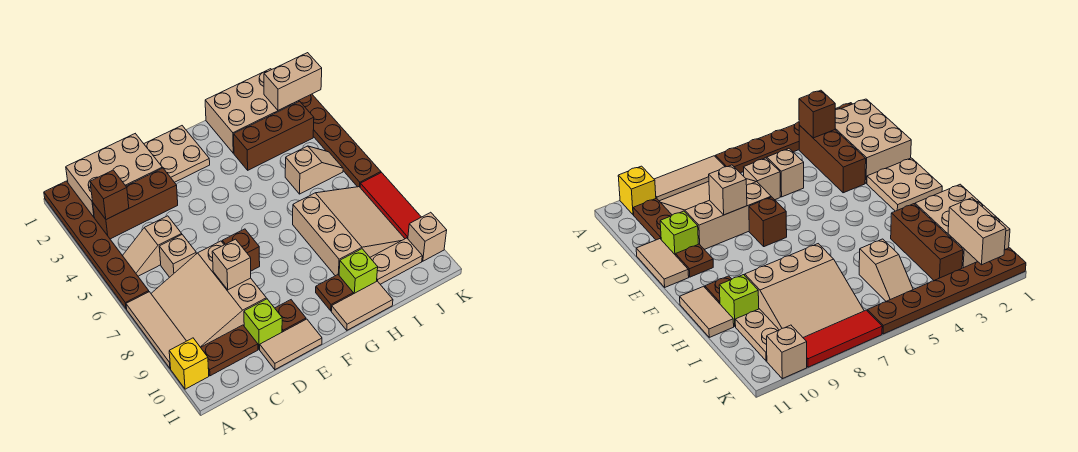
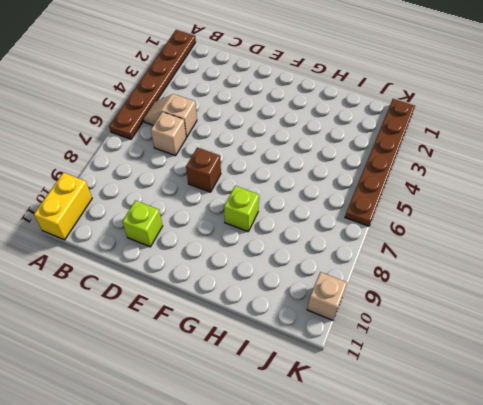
yellow brick A10:A11 level 1 -> yellow brick A10 level 1
lime brick G8 level 1 -> lime brick H10 level 1
none -> tan tile A7:A9 level 1
none -> tan brick B1:D2 level 1
none -> brown brick B3:D3 level 1

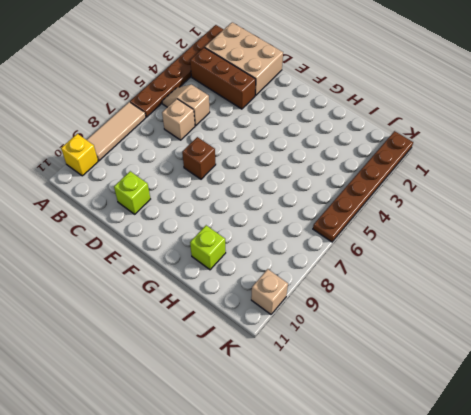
none -> tan slope B7:D9 level 1 top D
none -> brown plate B10:C10 level 1
none -> tan tile D11:E11 level 1

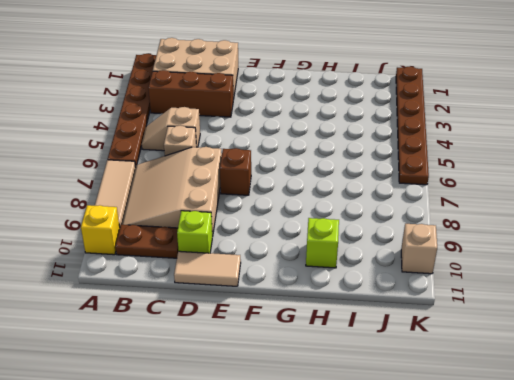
none -> tan plate E1:F2 level 1
none -> brown plate E10 level 1
none -> brown plate G10 level 1

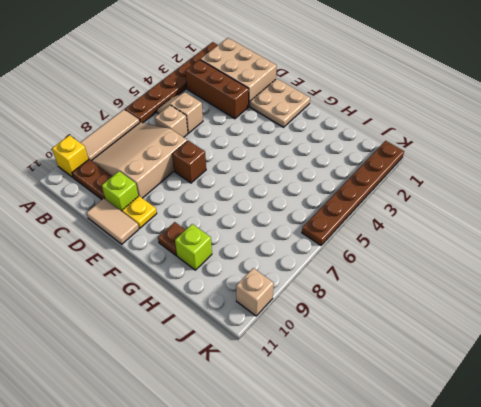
yellow plate E10 level 1 -> brown plate E10 level 1
none -> tan tile G11:H11 level 1
none -> tan brick H1:J2 level 1
none -> brown brick H3:J3 level 1

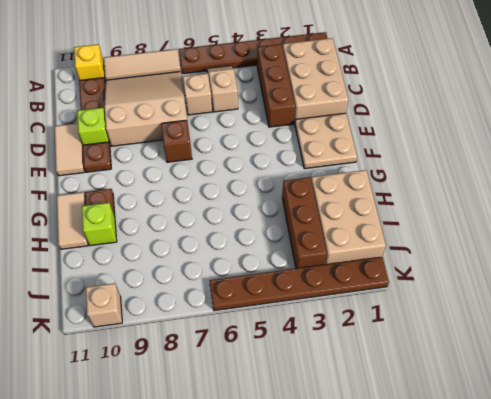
none -> tan slope H7:J9 level 1 top H
none -> tan slope I5:J5 level 1 top I
none -> tan plate I10:J10 level 1

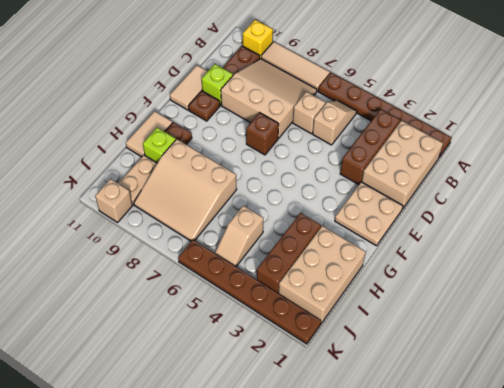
none -> red tile K7:K9 level 1
none -> brown brick B3 level 2
none -> tan brick D8 level 2

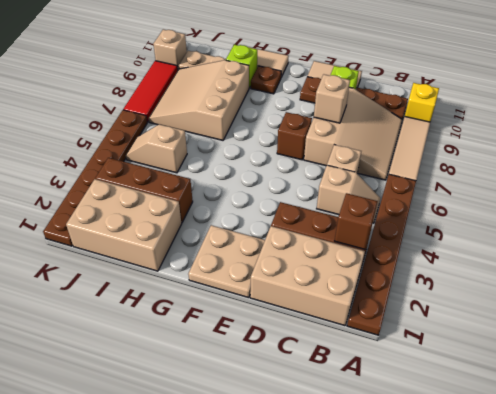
none -> tan brick J2:K2 level 2

